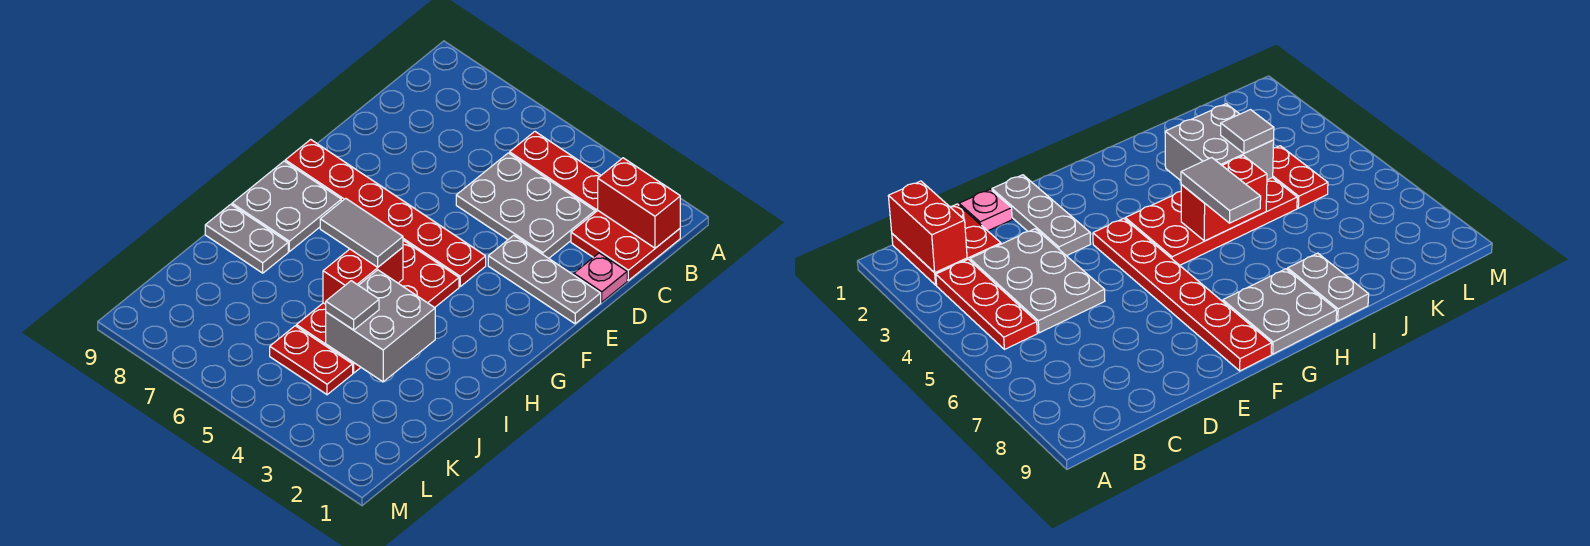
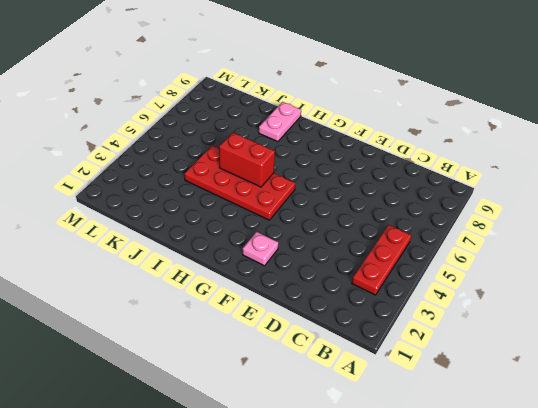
pink plate F2 level 1 -> pink plate D1 level 1
pink plate I8:I9 level 1 -> grey plate I8:I9 level 1
none -> red plate B1:C2 level 1
none -> grey plate C3:D5 level 1
none -> grey plate E1:E3 level 1

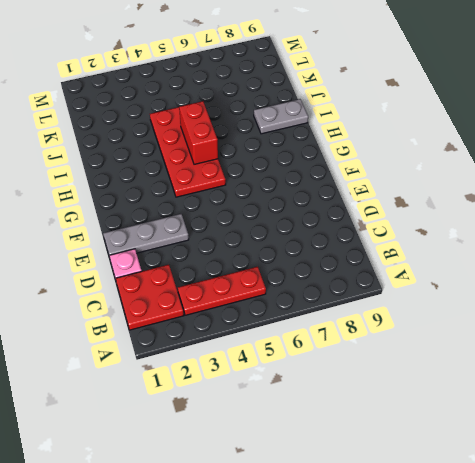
none -> grey plate C3:D5 level 1
none -> red plate F4:F9 level 1
none -> grey plate G8:H9 level 1

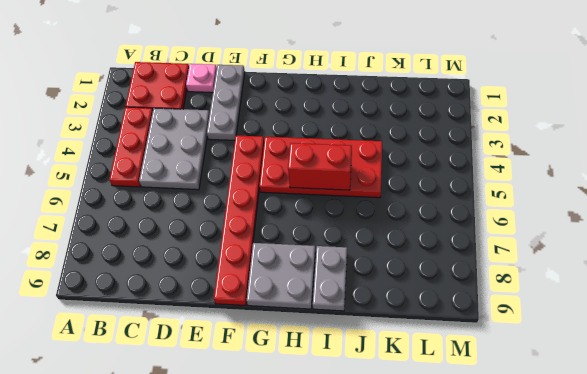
none -> red plate K4:K5 level 1
none -> red brick B1:B2 level 2
none -> grey brick I3:J4 level 2

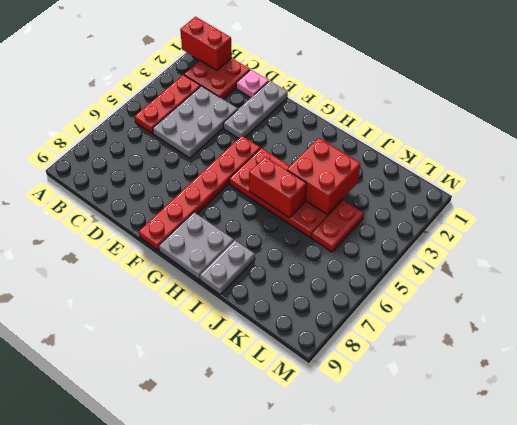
red brick A1:B1 level 2 -> red brick B1:B2 level 2
red brick I3:J4 level 2 -> grey brick I3:J4 level 2
none -> grey tile H5:H6 level 3
none -> grey tile J4 level 3

